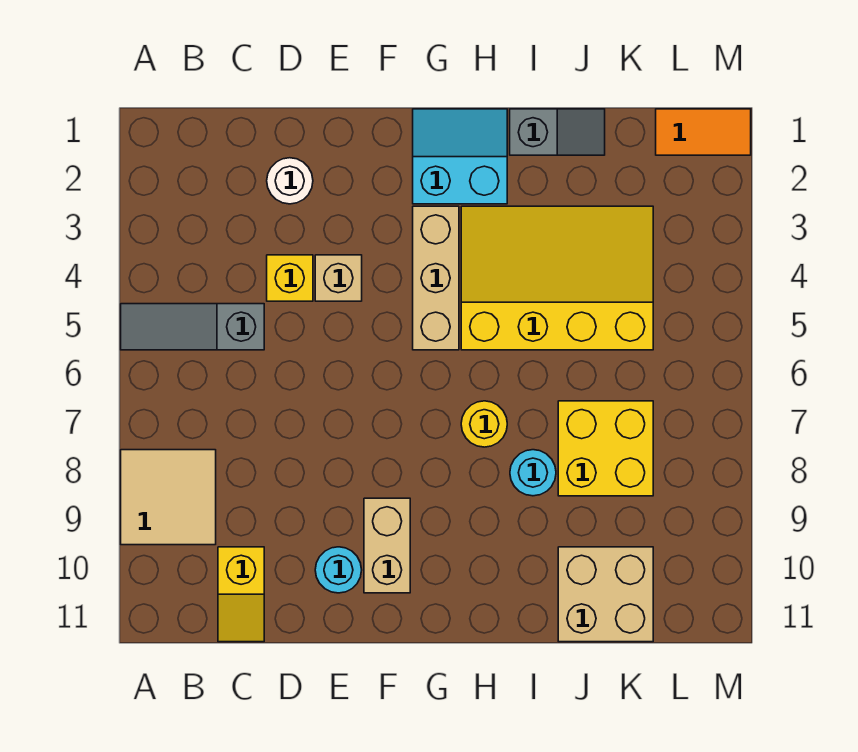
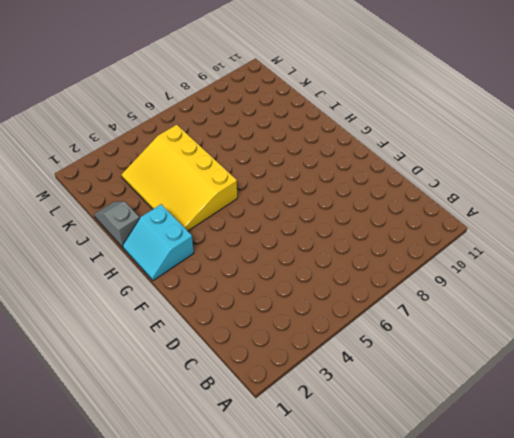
none -> grey slope A5:C5 level 1 top C
none -> tan tile A8:B9 level 1
none -> yellow slope C10:C11 level 1 top 10

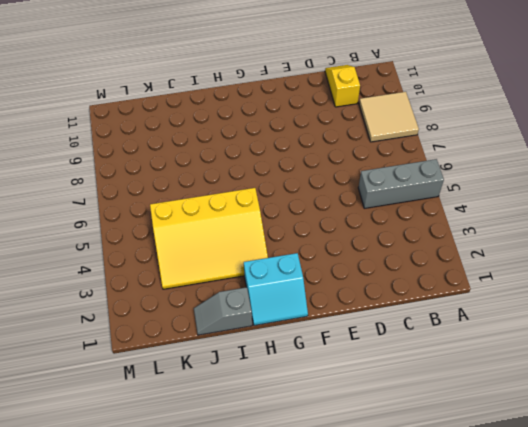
grey brick A5:C5 level 1 -> grey slope A5:C5 level 1 top C
none -> white round brick D2 level 1
none -> yellow brick D4 level 1
none -> tan brick E4 level 1

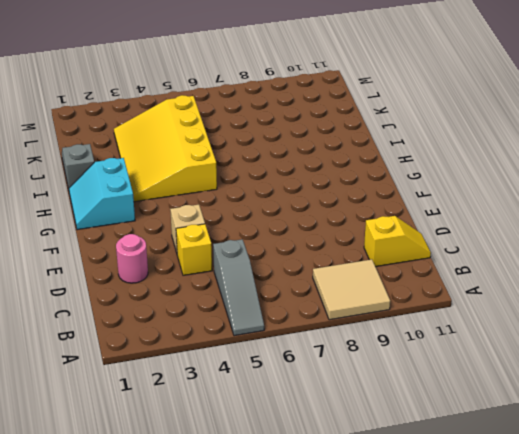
pink round brick D2 level 1 -> white round brick D2 level 1
none -> cyan round brick E10 level 1
none -> tan brick F9:F10 level 1
none -> tan brick G3:G5 level 1

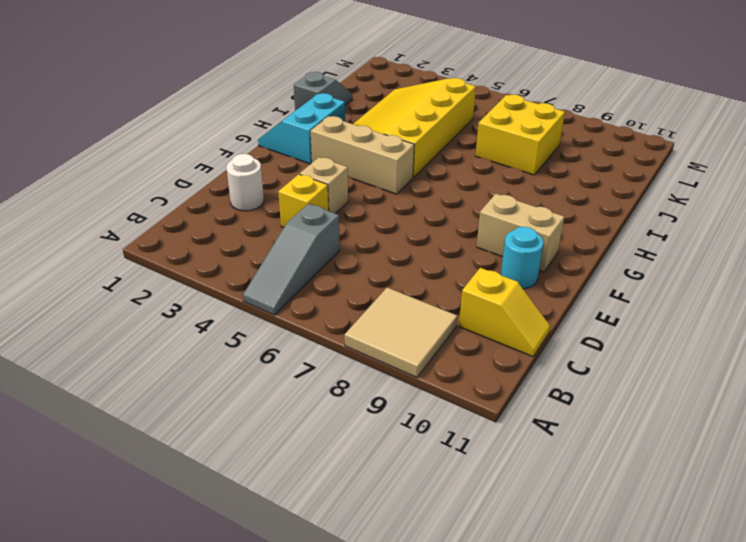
none -> yellow round brick H7 level 1
none -> cyan round brick I8 level 1
none -> tan brick J10:K11 level 1

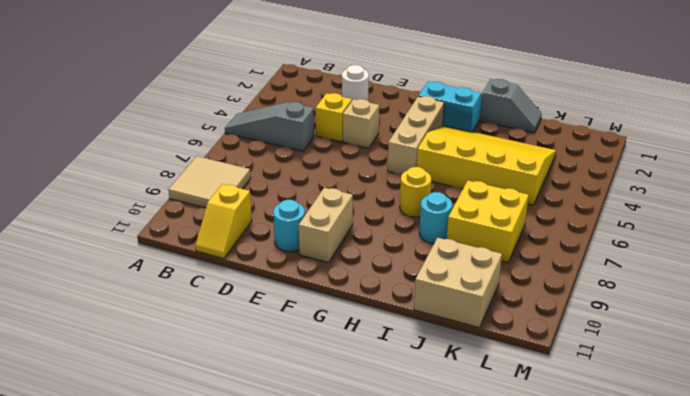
none -> orange tile L1:M1 level 1

